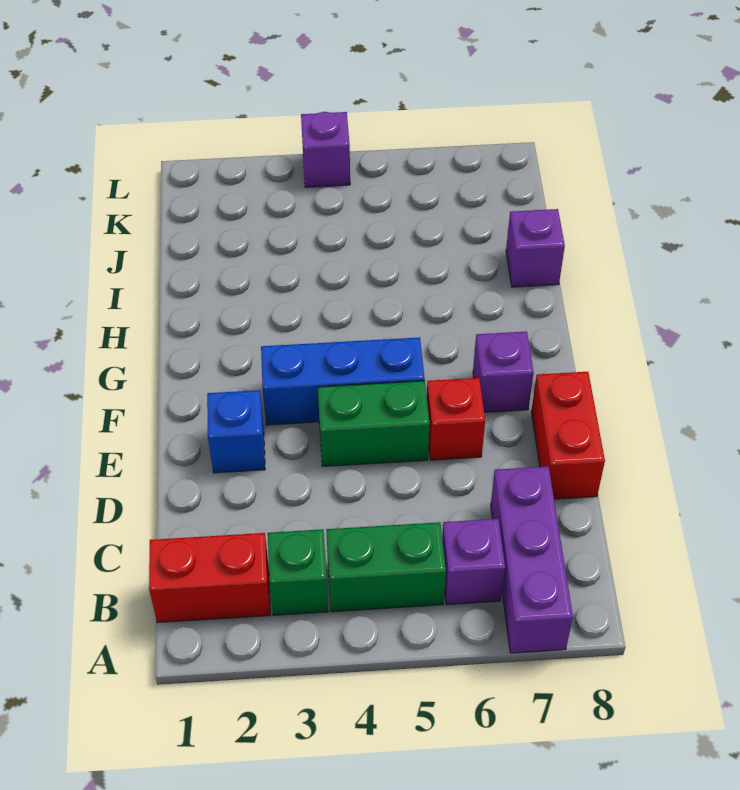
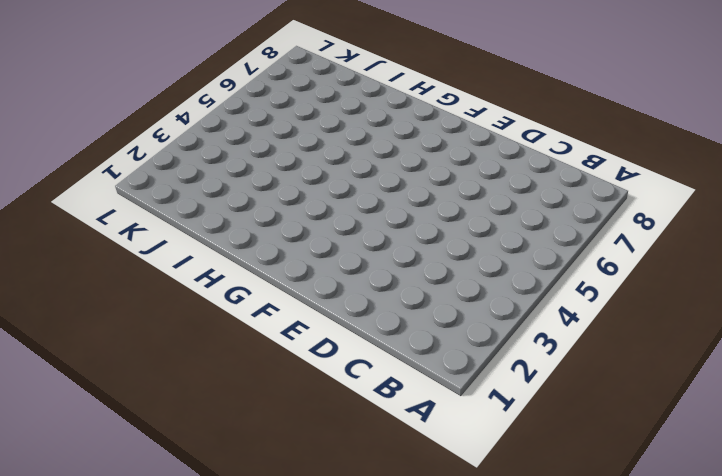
none -> purple brick A7:C7 level 1
none -> red brick B1:B2 level 1
none -> green brick B3 level 1

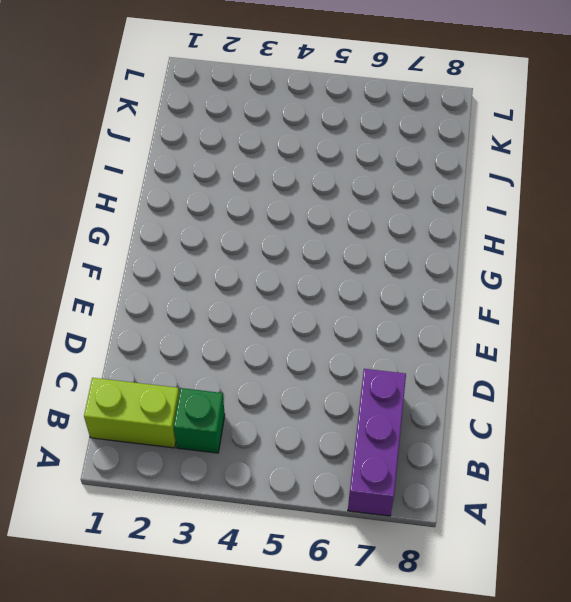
lime brick B1:B2 level 1 -> red brick B1:B2 level 1
none -> green brick B4:B5 level 1
none -> purple brick B6 level 1
none -> red brick D8:E8 level 1

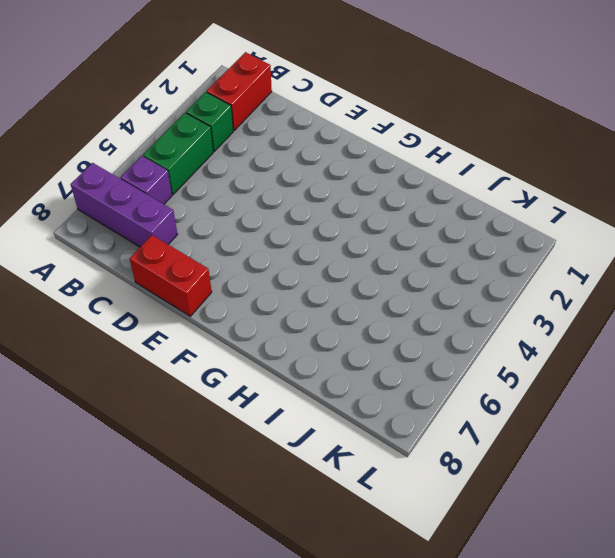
none -> blue brick E2 level 1
none -> green brick E4:E5 level 1
none -> red brick E6 level 1

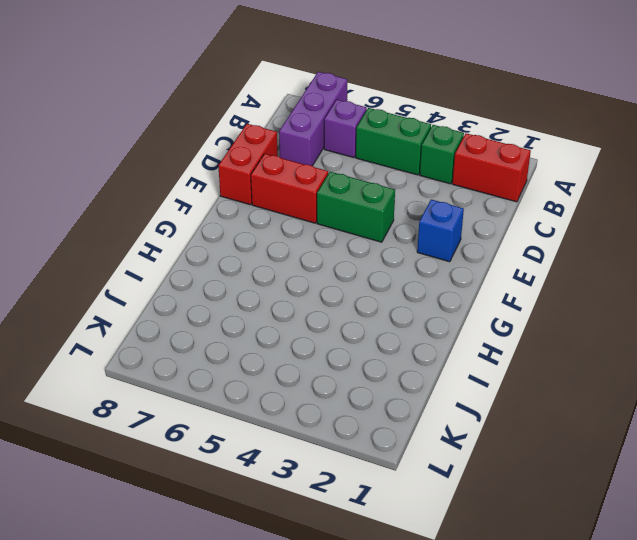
red brick E6:E7 level 1 -> red brick E6 level 1
none -> blue brick F3:F5 level 1
none -> purple brick F7 level 1
none -> purple brick I8 level 1

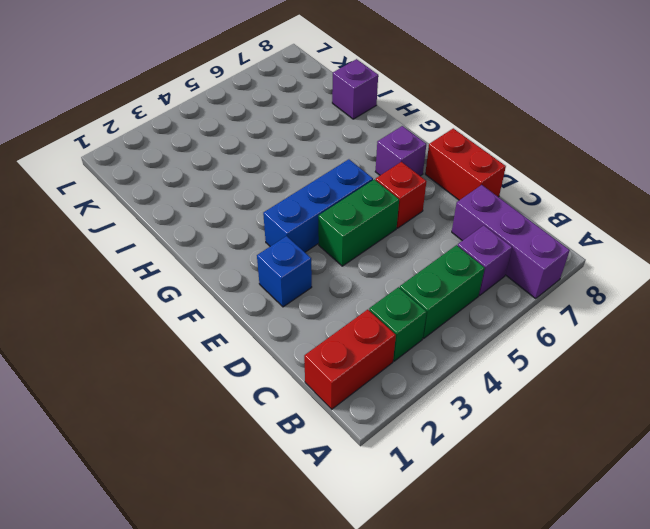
none -> purple brick L4 level 1

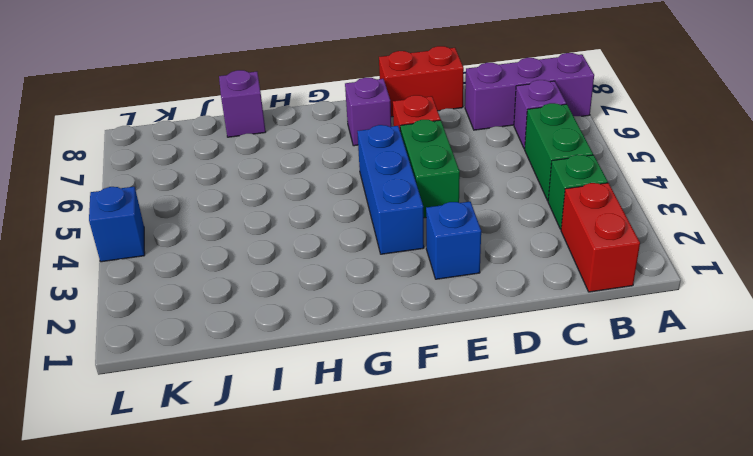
blue brick L4 level 1 -> purple brick L4 level 1

